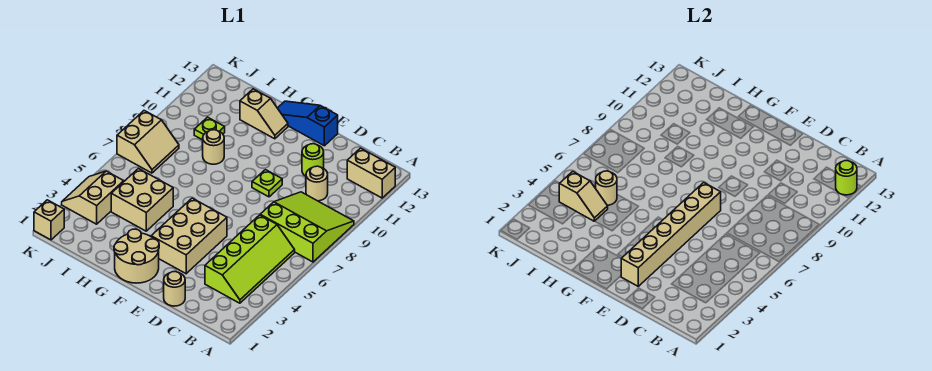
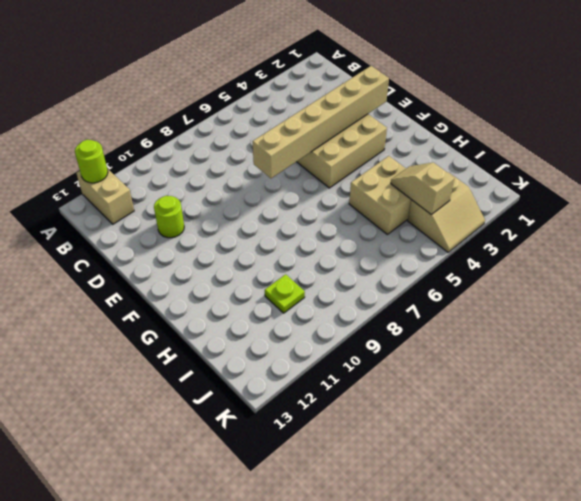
none -> lime slope A7:C9 level 1 top 7
none -> lime slope B3:C6 level 1 top C
none -> tan round brick C10 level 1

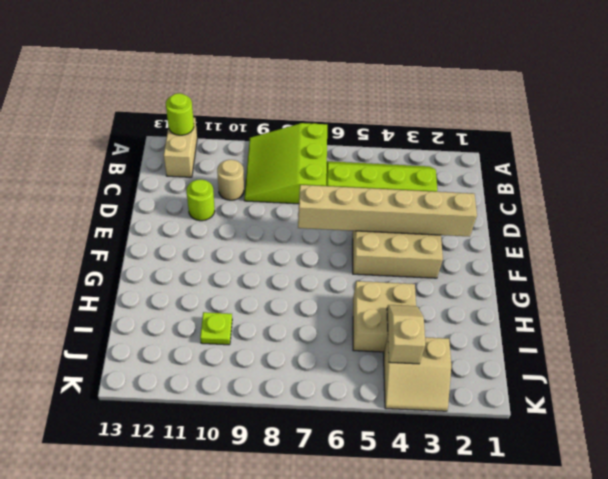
none -> tan round brick D1 level 1
none -> lime plate E9 level 1
none -> blue slope E13:G13 level 1 top E

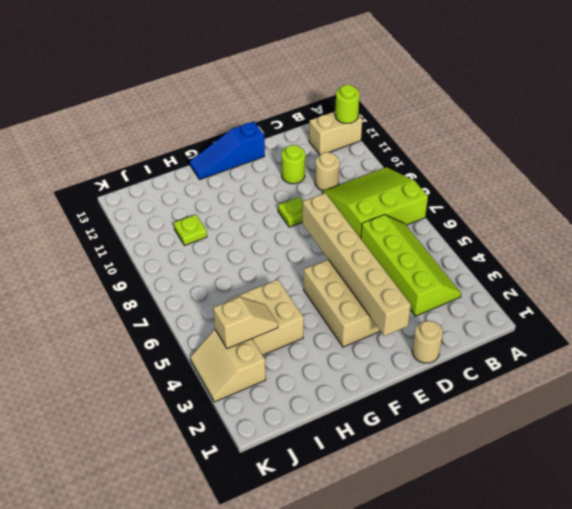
none -> tan round brick F1:G2 level 1
none -> tan slope G12:H12 level 1 top H
none -> tan round brick H9 level 1

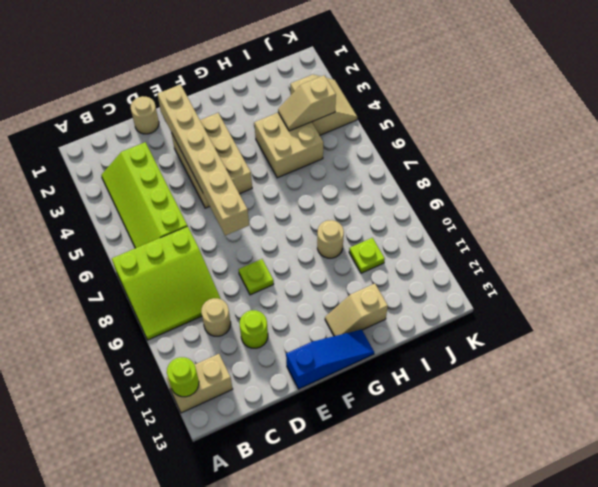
none -> tan round brick F1:G2 level 1
none -> tan slope J7:K8 level 1 top K
none -> tan brick K1 level 1

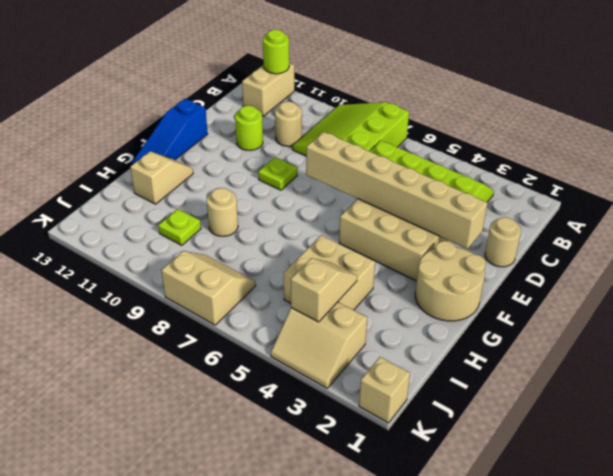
none -> tan round brick I5 level 2

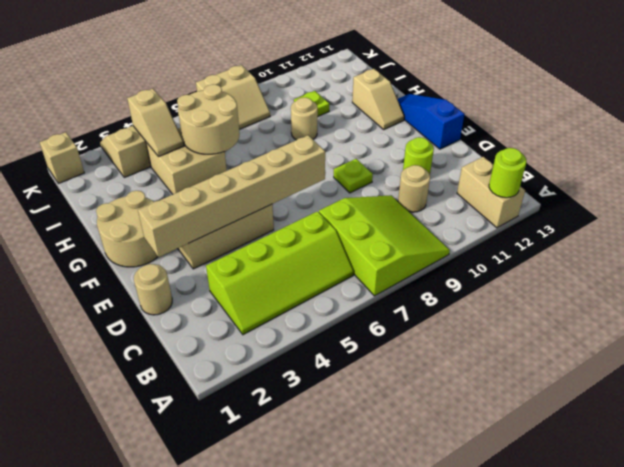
tan round brick H5:I6 level 2 -> tan round brick I5 level 2

